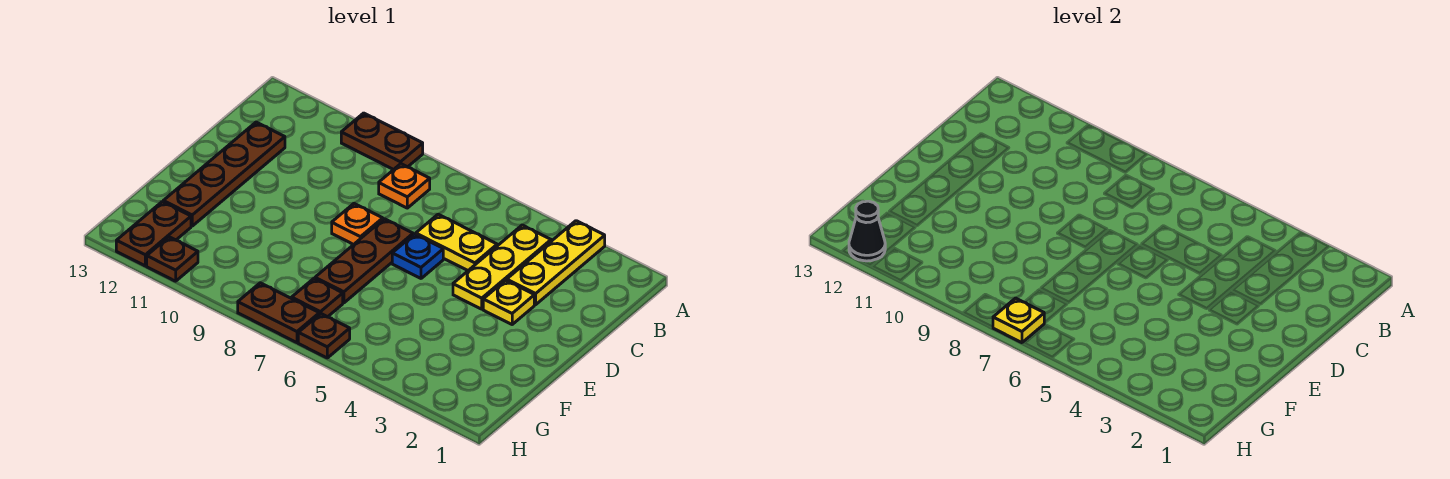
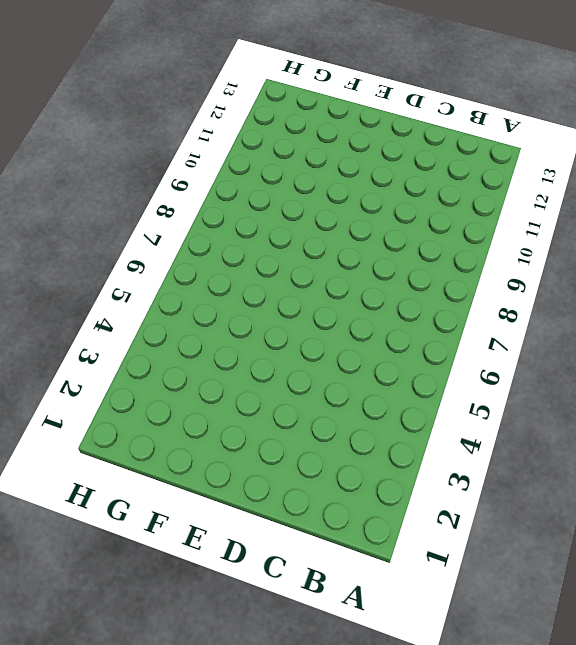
none -> yellow plate A3:C3 level 1
none -> brown plate A9:A10 level 1
none -> yellow plate B4:D4 level 1

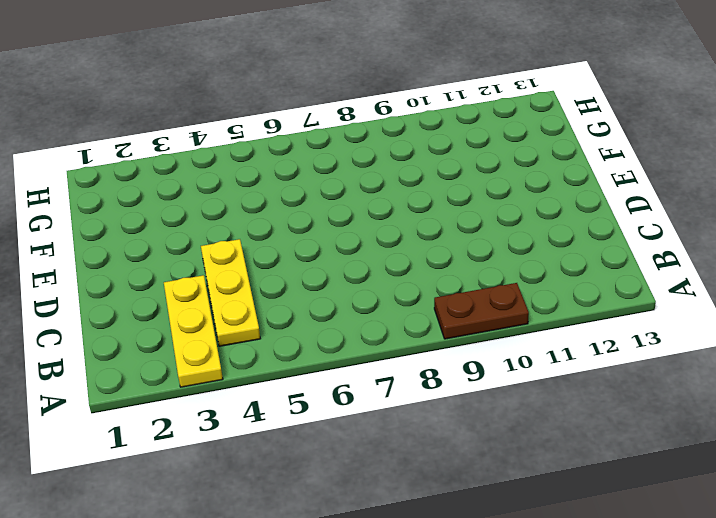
none -> orange plate B8 level 1
none -> yellow plate C5:C6 level 1
none -> brown plate C12:F12 level 1

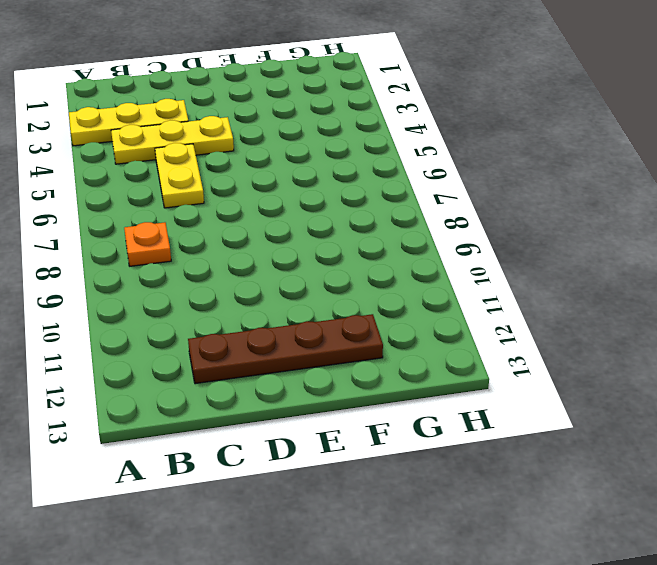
none -> brown plate A9:A10 level 1
none -> yellow plate D3 level 1
none -> blue plate D6 level 1

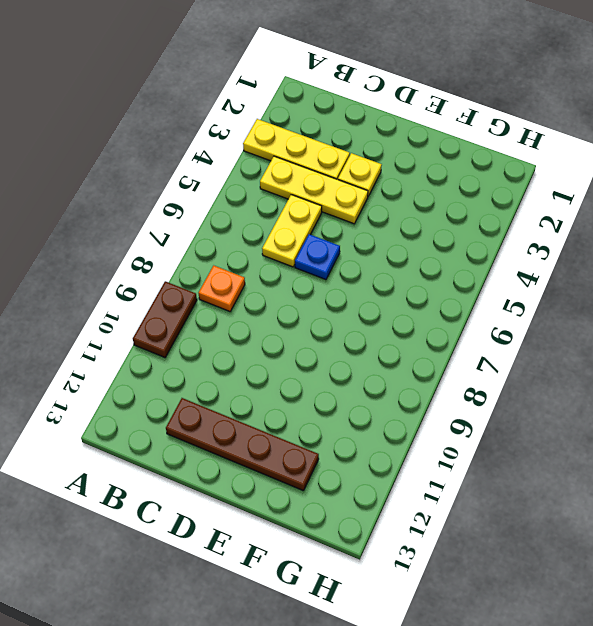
none -> brown plate D7:F7 level 1
none -> orange plate D8 level 1
none -> brown plate G7 level 1

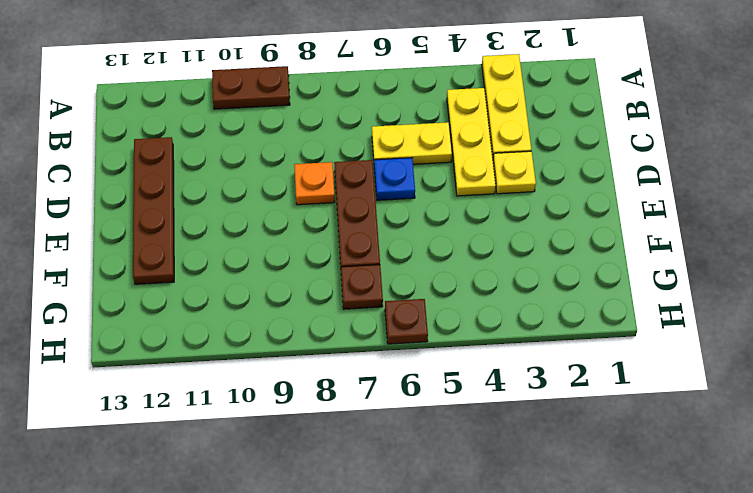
none -> orange plate B8 level 1
none -> brown plate G12:H12 level 1
none -> brown plate H7:H8 level 1

